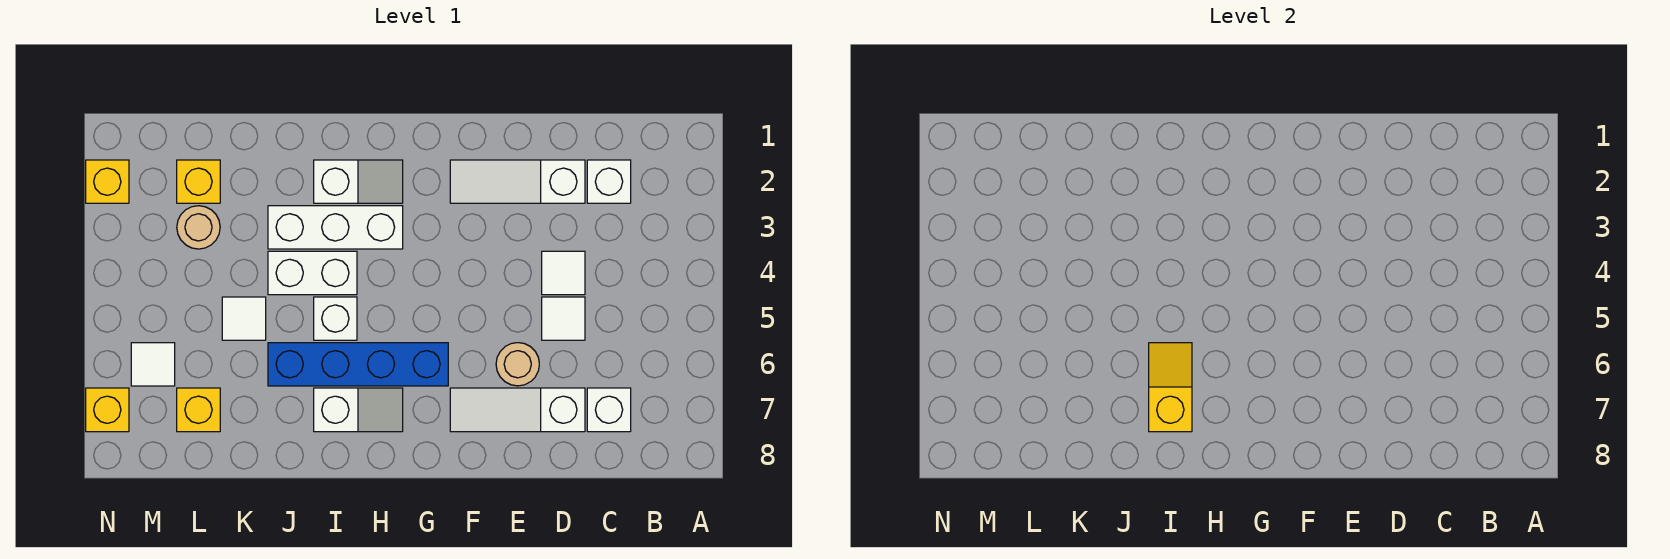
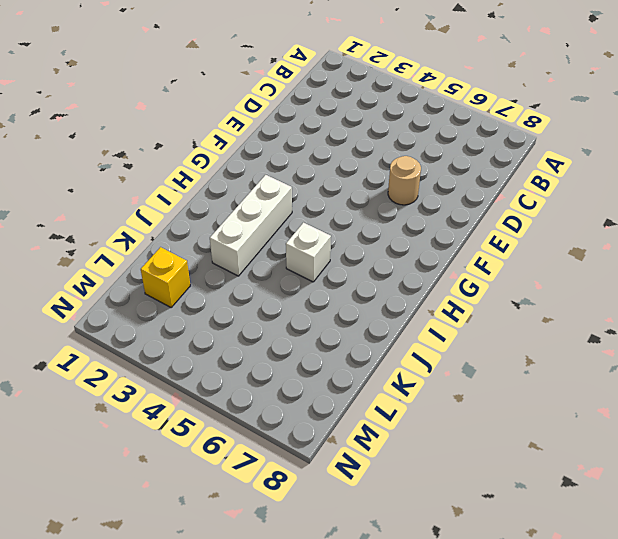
none -> white brick C2 level 1
none -> white brick C7 level 1
none -> white slope D2:F2 level 1 top D

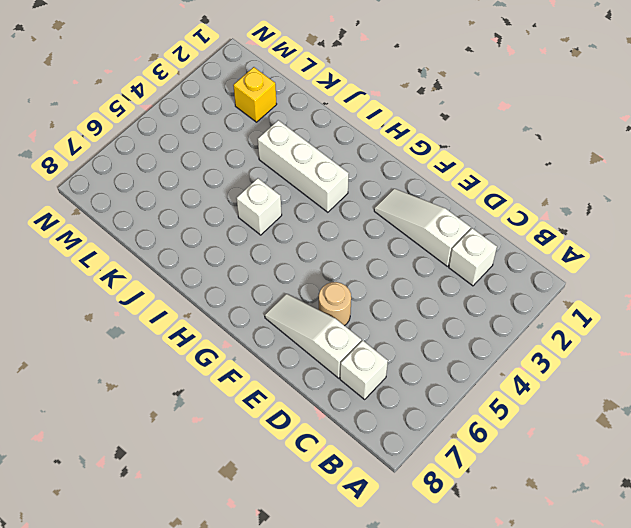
none -> white tile D4 level 1
none -> white tile D5 level 1
none -> blue brick G6:J6 level 1

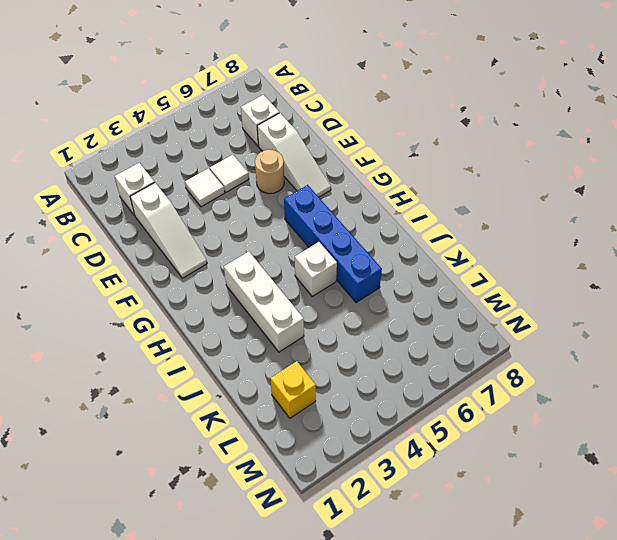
none -> white slope H2:I2 level 1 top I
none -> white slope H7:I7 level 1 top I
none -> white brick I4:J4 level 1

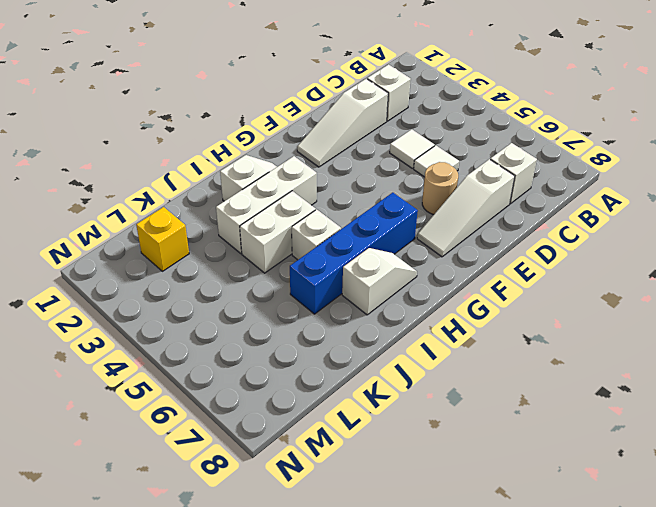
none -> white tile K5 level 1
none -> tan round brick L3 level 1
none -> yellow brick L7 level 1

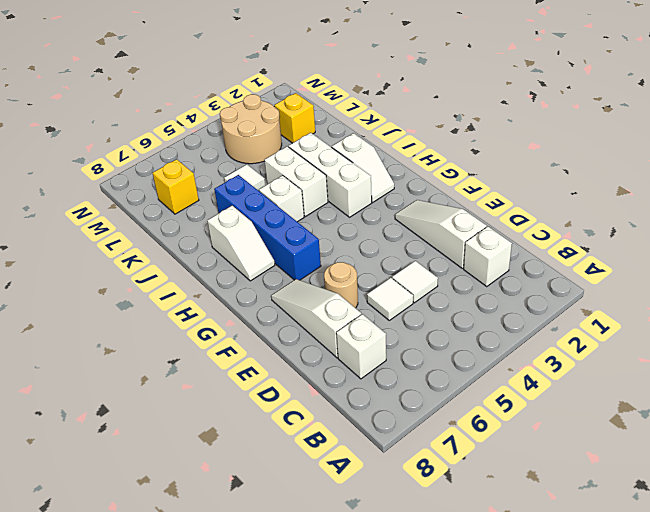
tan round brick L3:M4 level 1 -> tan round brick L3 level 1
none -> white tile M6 level 1
none -> yellow brick N2 level 1
none -> yellow brick N7 level 1

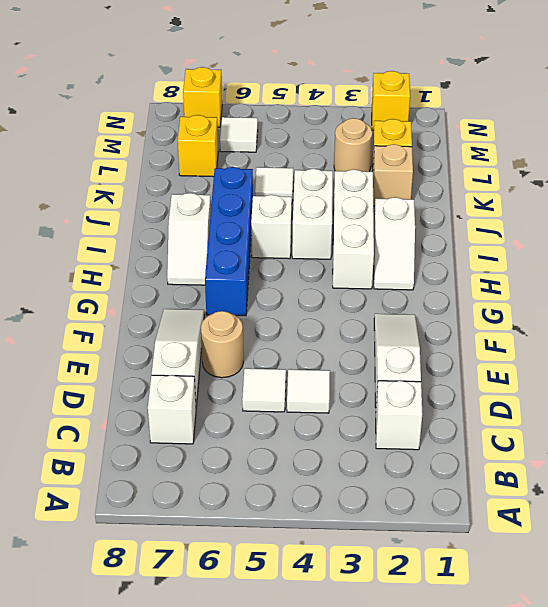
tan brick K2 level 1 -> none
none -> yellow slope I6:I7 level 2 top 7

